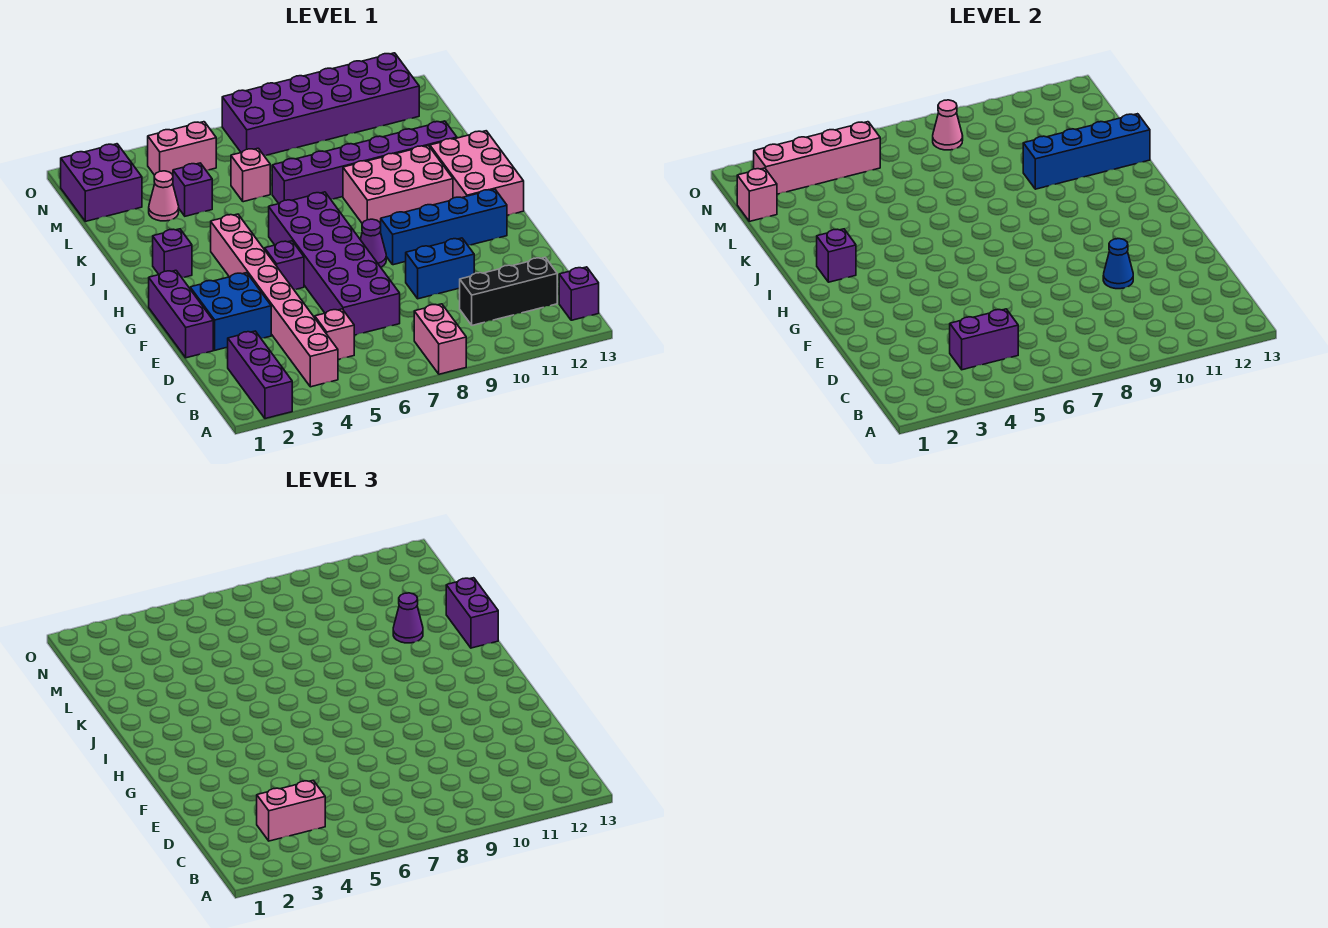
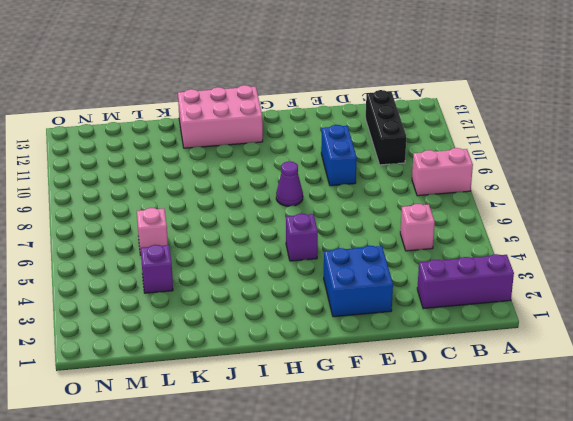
none -> pink brick B4:I4 level 1
none -> purple brick B13 level 1
none -> purple brick D6:I7 level 1
none -> purple brick E1:G1 level 1

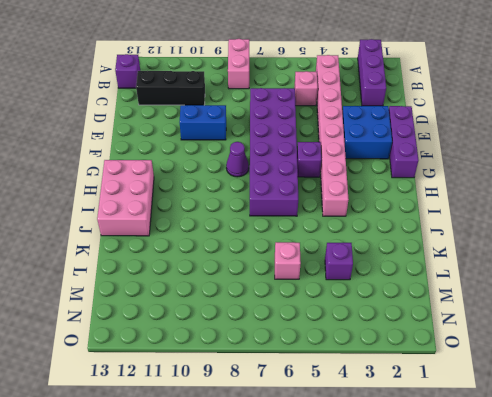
none -> blue brick G9:G12 level 1
none -> purple brick I2 level 1
none -> pink brick I9:J11 level 1
none -> purple brick K7:K12 level 1

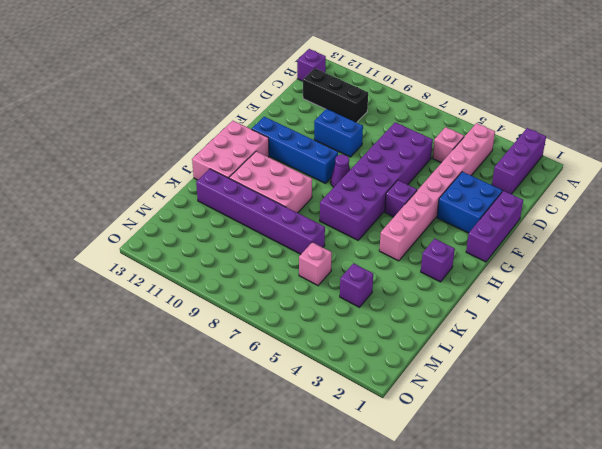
none -> pink brick A8:B8 level 1
none -> pink cone L3 level 1
none -> purple brick M1:N2 level 1
none -> pink brick N4:N5 level 1

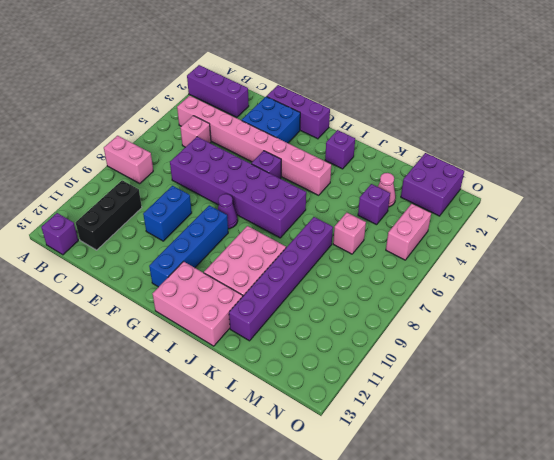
none -> purple brick N7:O12 level 1
none -> purple brick C4:C5 level 2
none -> blue cone E10 level 2
none -> purple brick I2 level 2

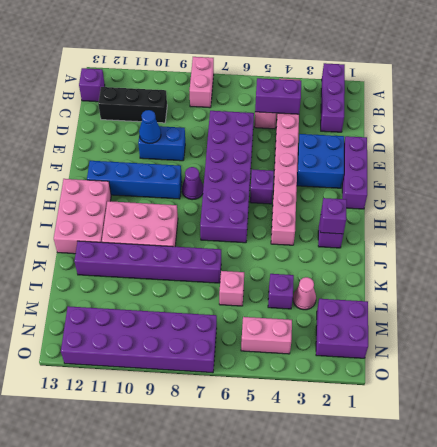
none -> blue brick K10:K13 level 2
none -> pink brick M1 level 2
none -> pink brick N2:N5 level 2
none -> pink cone N8 level 2

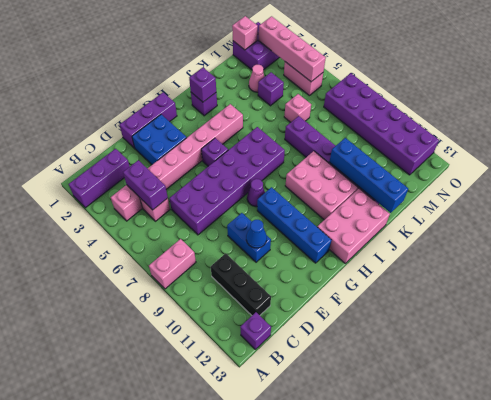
none -> pink cone N8 level 2
none -> pink brick C3:C4 level 3
none -> purple brick J13:K13 level 3
none -> purple cone K11 level 3

